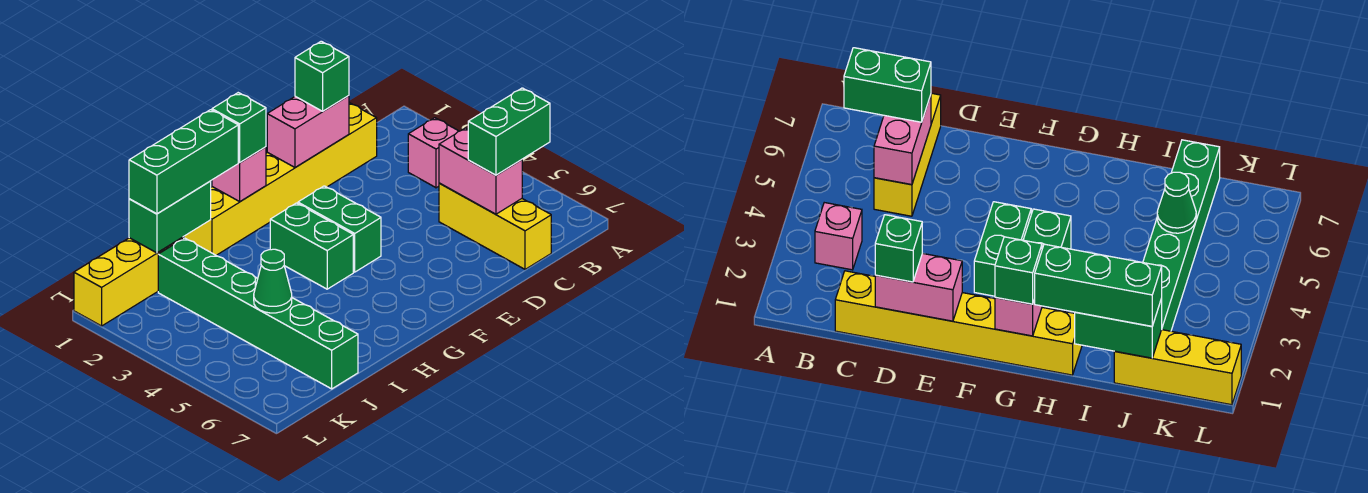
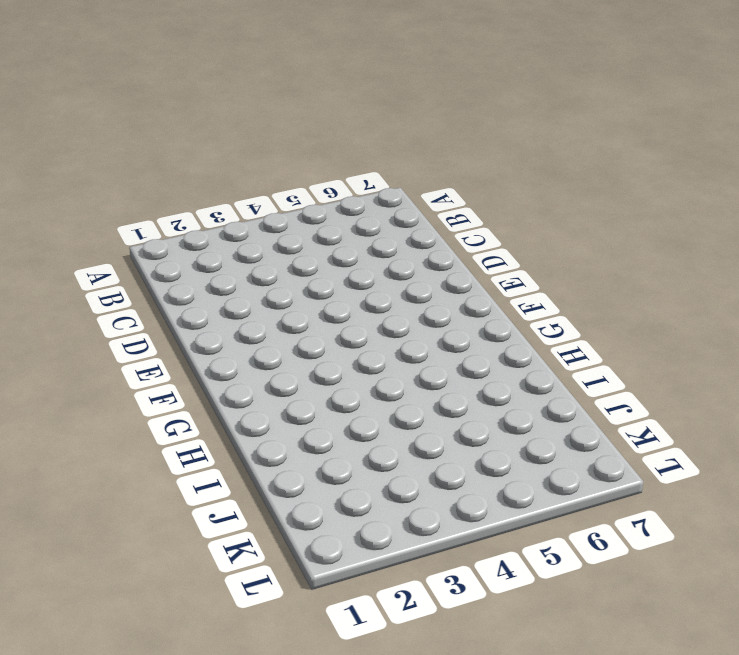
none -> pink brick B3 level 1
none -> yellow brick C1:H1 level 1
none -> yellow brick C5:C7 level 1

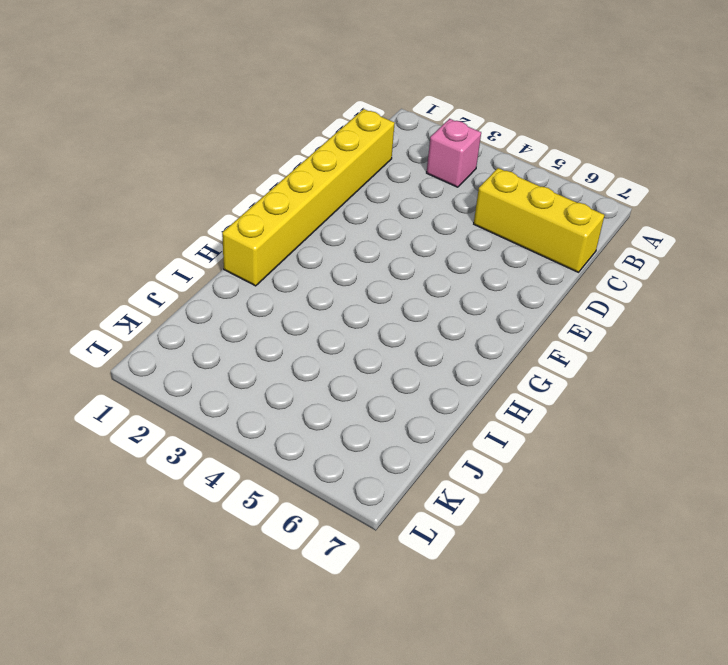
none -> green brick F3:F4 level 1
none -> green brick G3:G4 level 1
none -> yellow brick J1:L1 level 1

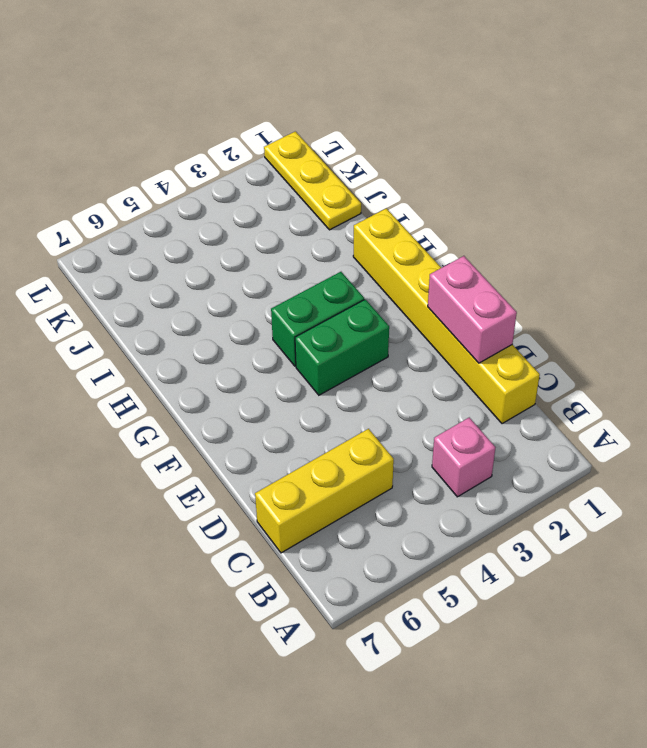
yellow plate J1:L1 level 1 -> yellow brick J1:L1 level 1
none -> green brick J2:J7 level 1
none -> pink brick C5:C6 level 2
none -> pink brick G1 level 2

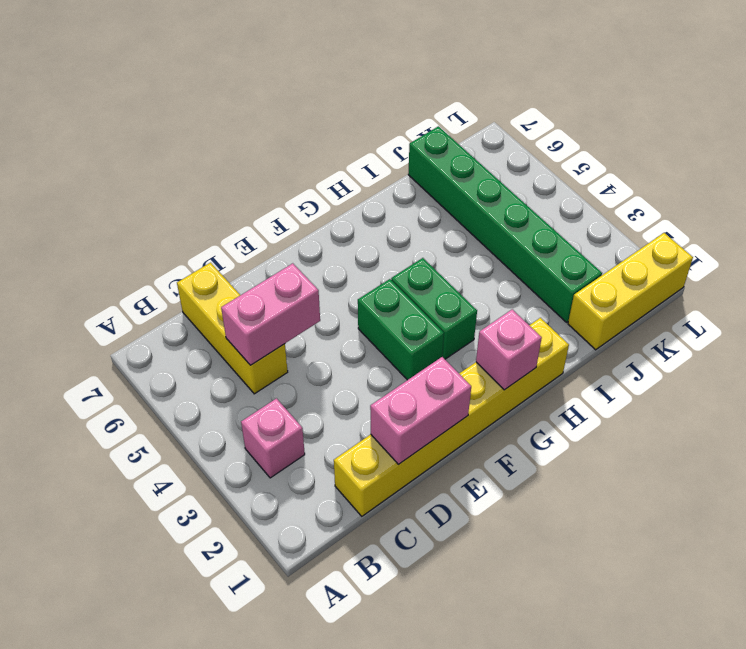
pink brick C5:D5 level 2 -> pink brick C5:C6 level 2
none -> green brick I1:J1 level 2
none -> green cone J5 level 2
none -> green brick B6:C6 level 3

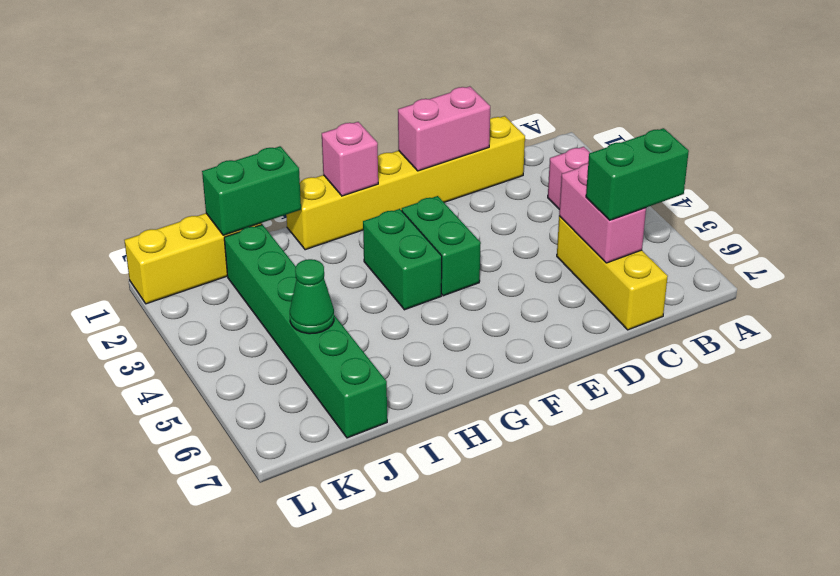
none -> green brick D1 level 3
none -> green brick G1 level 3
none -> green brick H1:J1 level 3

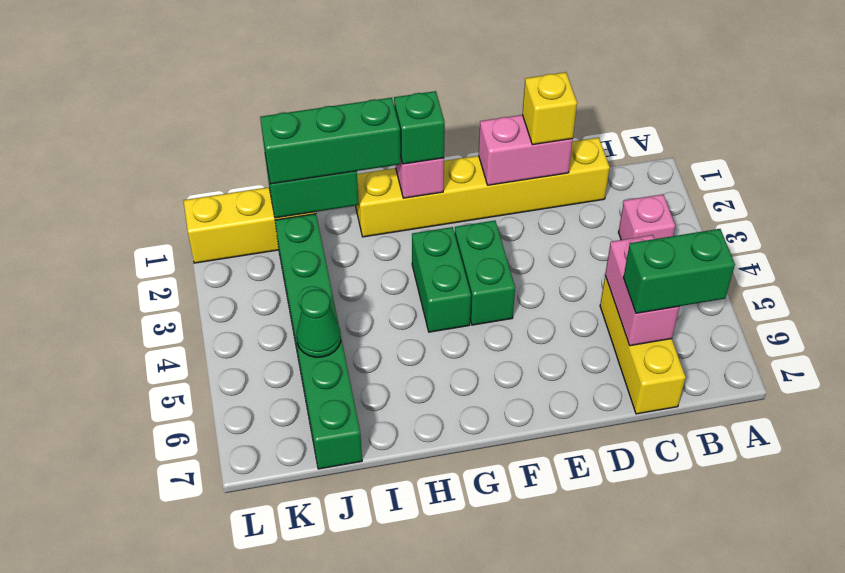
yellow brick D1 level 3 -> green brick D1 level 3

